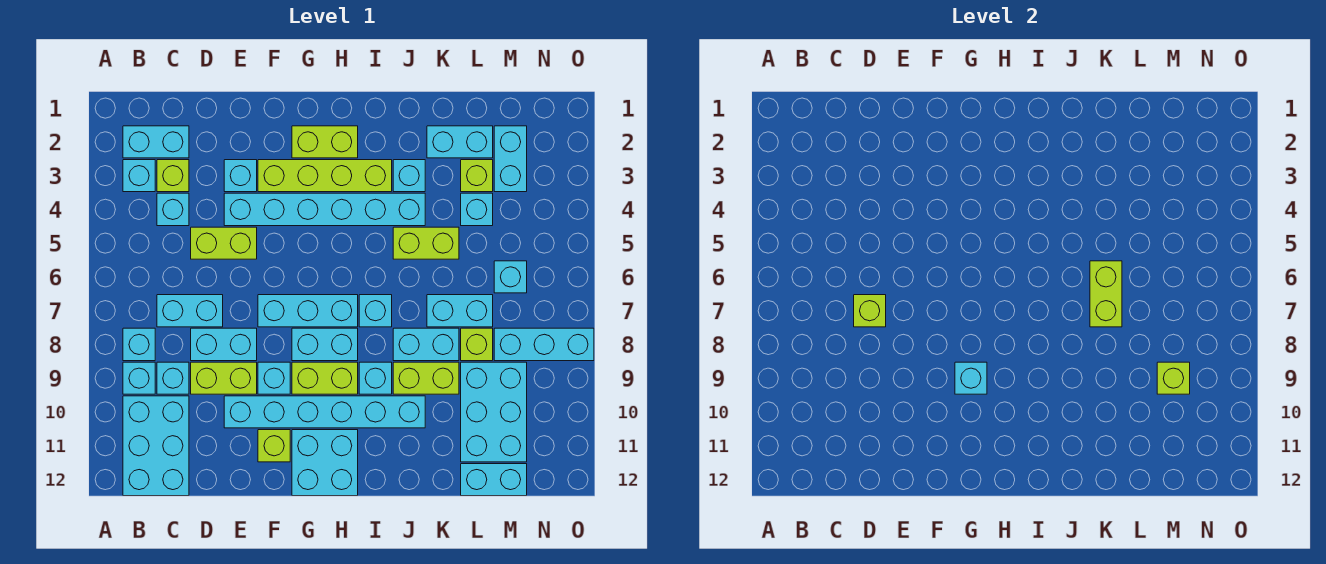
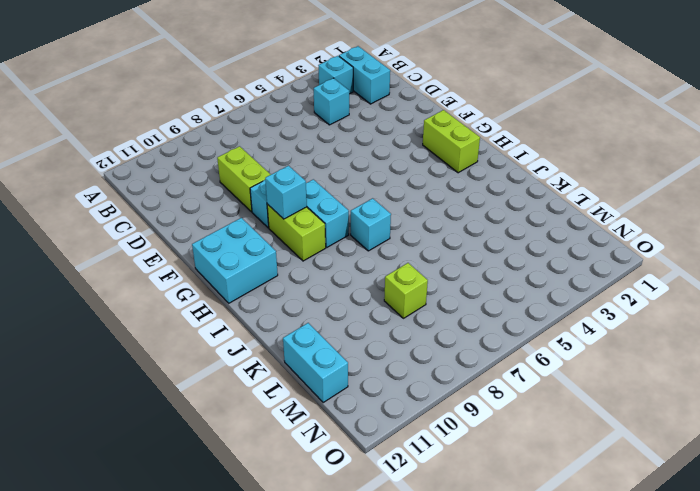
none -> cyan brick B8 level 1
none -> cyan brick B9 level 1
none -> cyan brick B10:C12 level 1
none -> lime brick C3 level 1

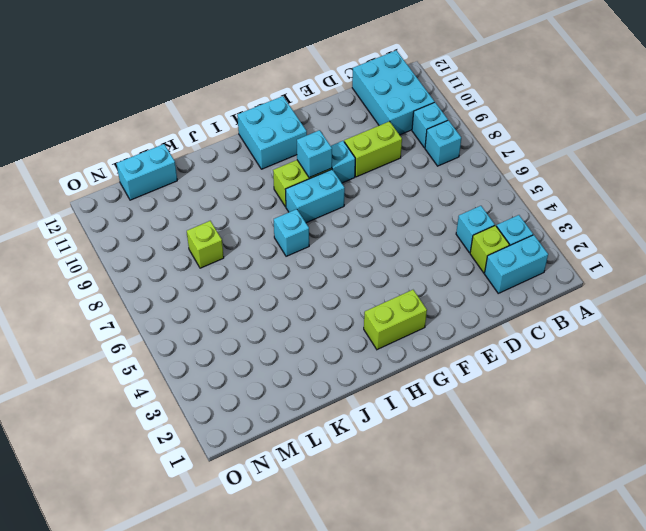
none -> cyan brick C7:D7 level 1
none -> cyan brick C9 level 1
none -> lime brick D5:E5 level 1
none -> cyan brick D8:E8 level 1

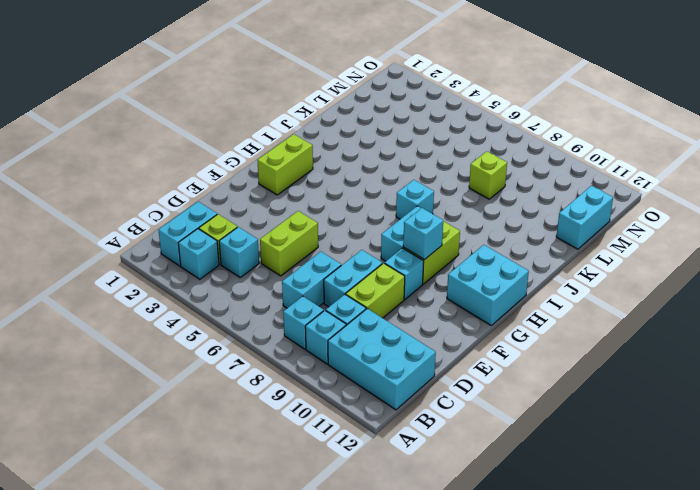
none -> cyan brick E3 level 1
none -> cyan brick E4:J4 level 1
none -> cyan brick E10:J10 level 1
none -> lime brick F3:I3 level 1

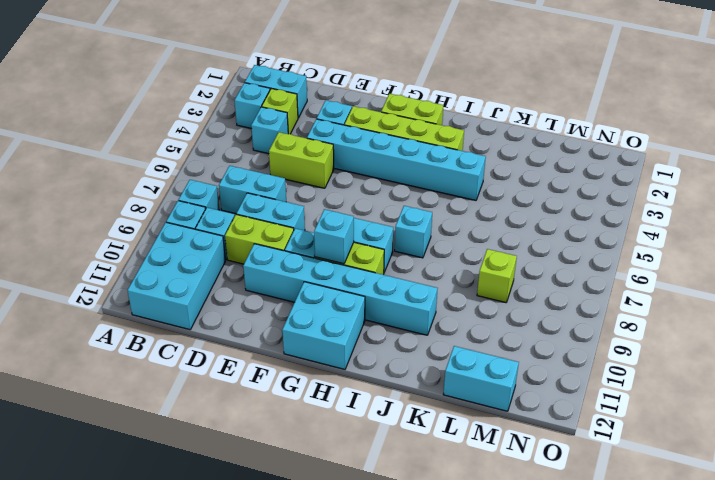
none -> cyan brick F7:H7 level 1
none -> lime brick F11 level 1
none -> cyan brick I9 level 1
none -> cyan brick J3 level 1

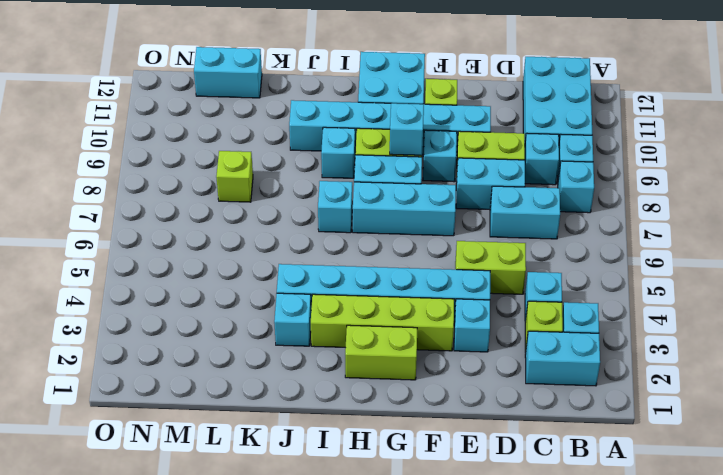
none -> lime brick J5:K5 level 1
none -> cyan brick J8:K8 level 1
none -> lime brick J9:K9 level 1
none -> cyan brick K2:L2 level 1

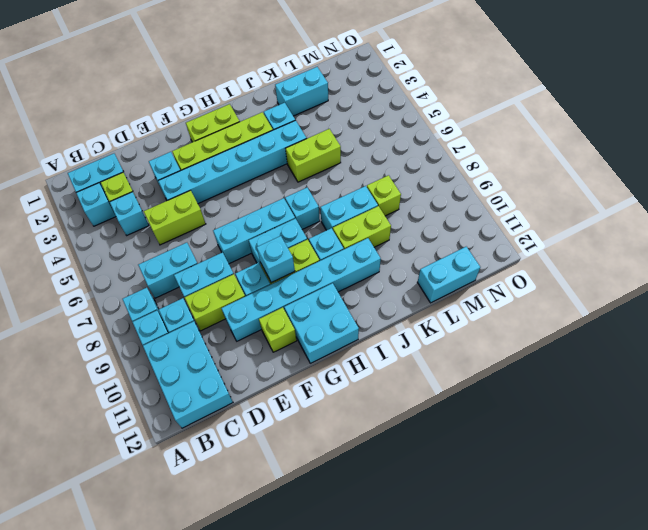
none -> cyan brick K7:L7 level 1
none -> lime brick L3 level 1
none -> cyan brick L4 level 1
none -> cyan brick L9:M11 level 1

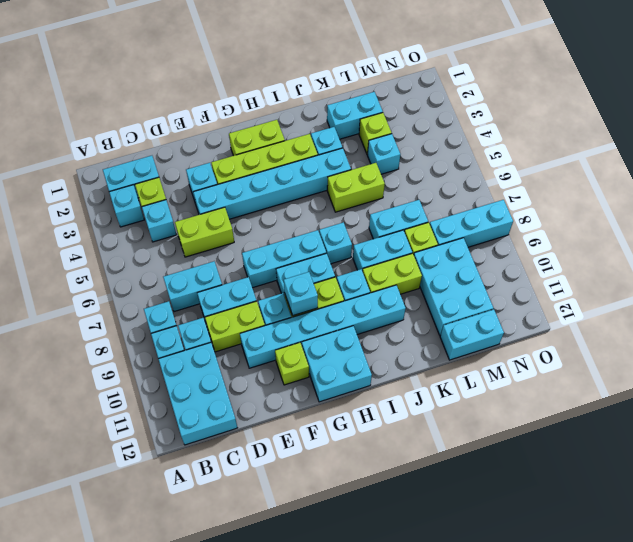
none -> cyan brick M2:M3 level 1
none -> cyan brick M6 level 1
none -> lime brick D7 level 2
none -> lime brick K6:K7 level 2

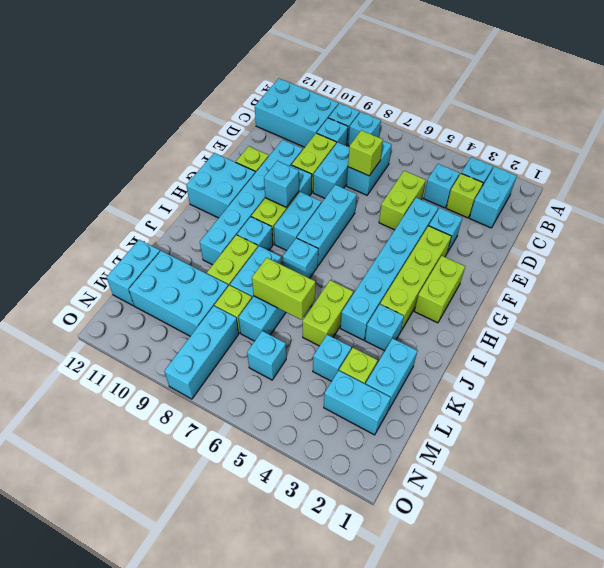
none -> lime brick M9 level 2

